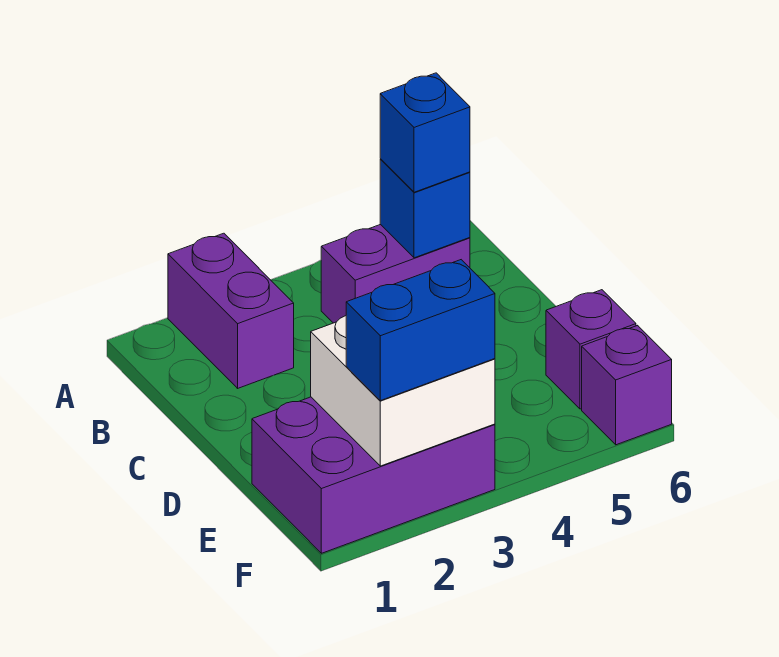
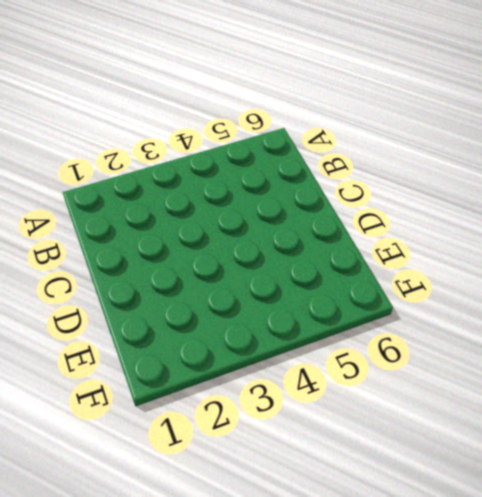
none -> purple brick A2:B2 level 1
none -> purple brick B4:B5 level 1

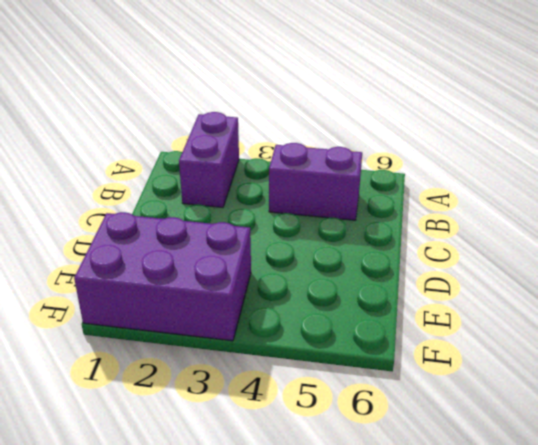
none -> purple brick E6 level 1
none -> purple brick F6 level 1

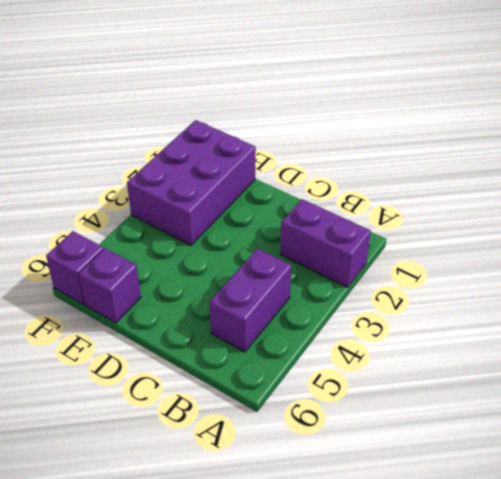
none -> blue brick B5 level 2
none -> white brick E2:F3 level 2

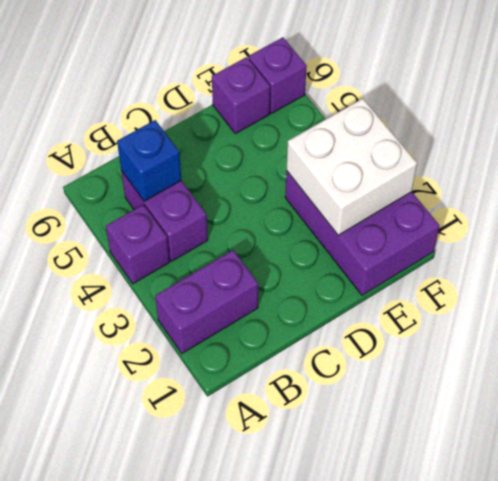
purple brick A4 level 1 -> none
none -> blue brick B5 level 3
none -> blue brick F2:F3 level 3

